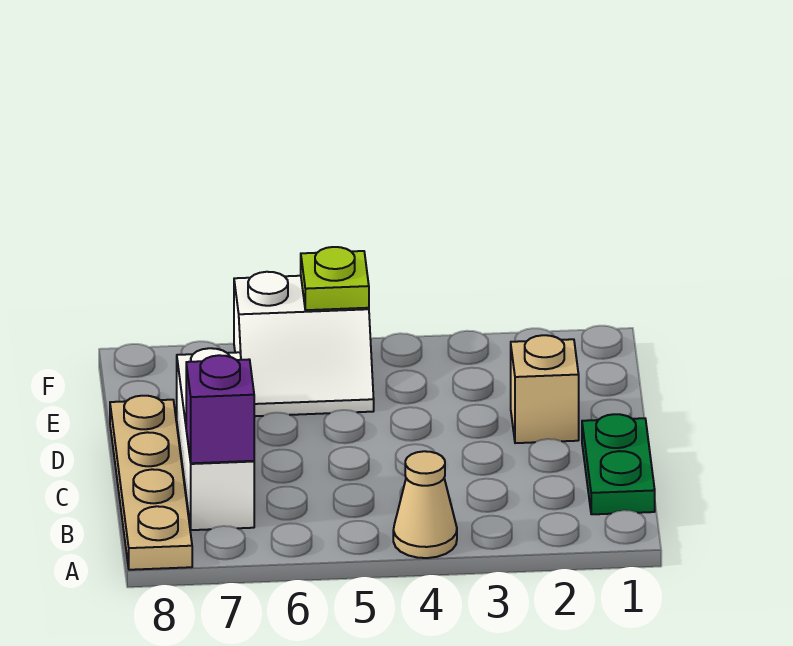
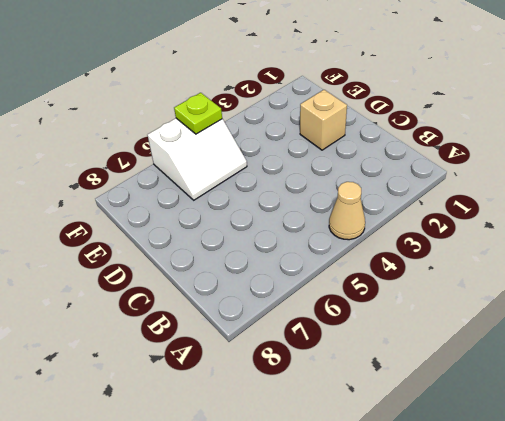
none -> tan plate A8:D8 level 1
none -> green plate B1:C1 level 1

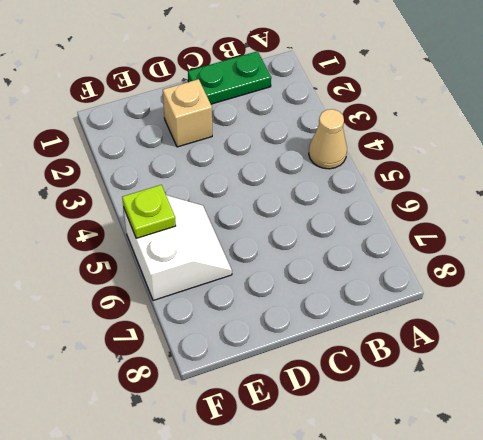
none -> tan plate A8:D8 level 1
none -> white brick B7:D7 level 1

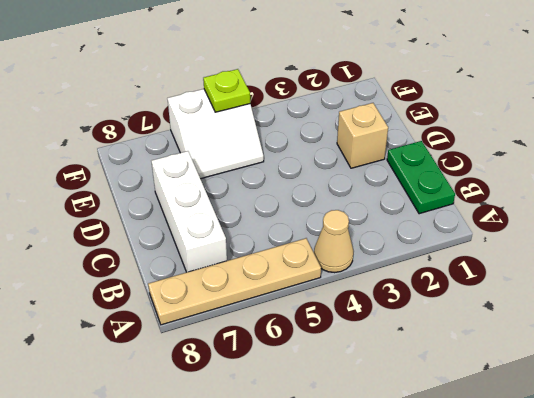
tan plate A5:A8 level 1 -> tan plate A8:D8 level 1
none -> purple brick B7 level 2

